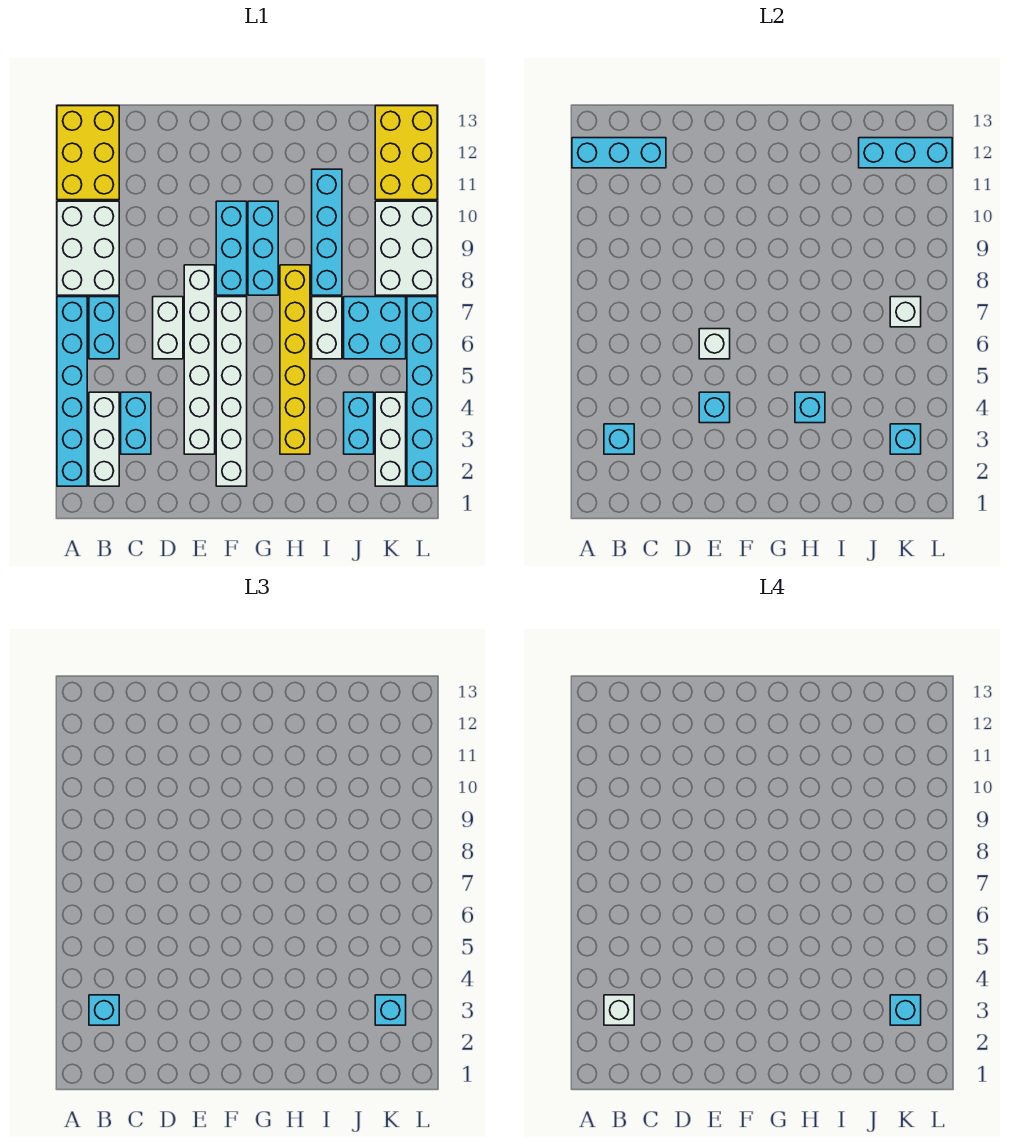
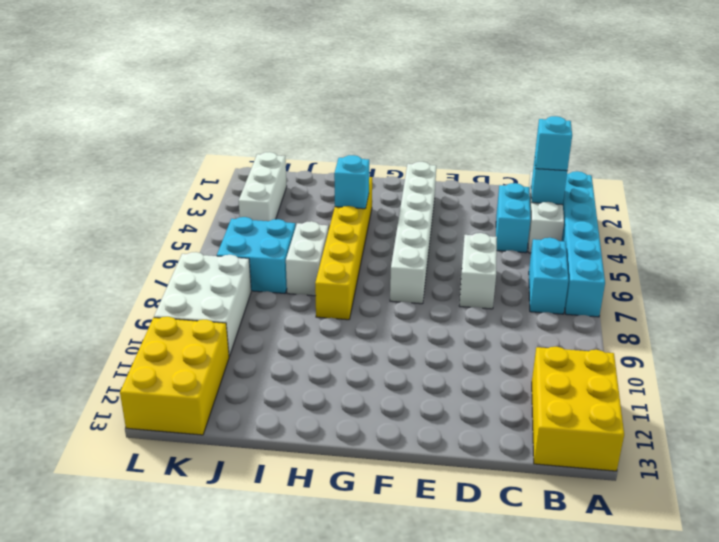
none -> white brick A8:B10 level 1
none -> white brick E3:E8 level 1
none -> cyan brick F8:F10 level 1
none -> cyan brick G8:G10 level 1

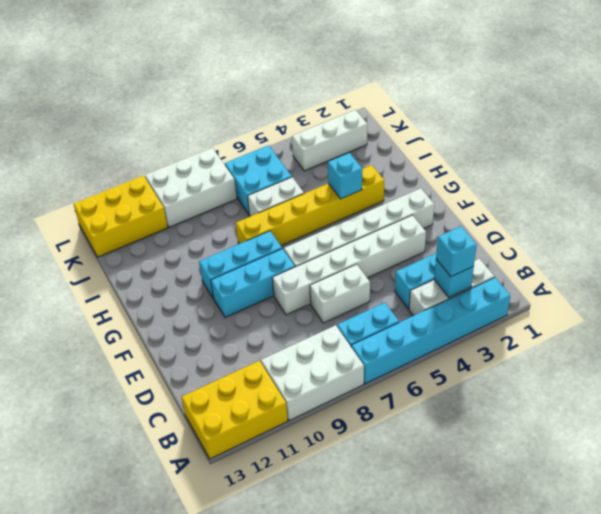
none -> cyan brick I8:I11 level 1
none -> cyan brick J3:J4 level 1
none -> cyan brick L2:L7 level 1
none -> cyan brick A12:C12 level 2

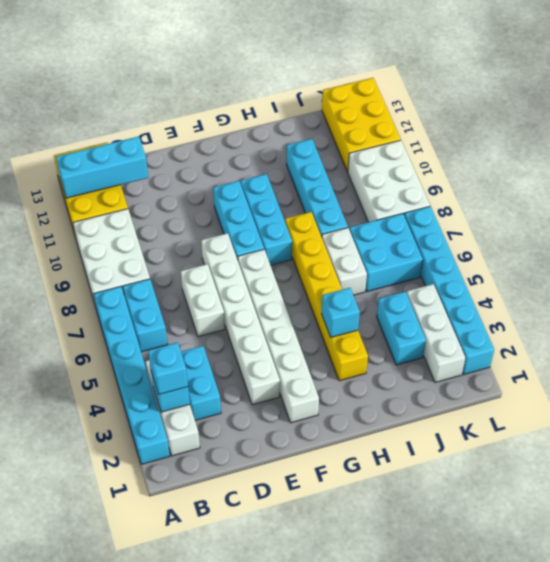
none -> cyan brick E4 level 2
none -> white brick E6 level 2
none -> cyan brick J12:L12 level 2
none -> cyan brick K3 level 2

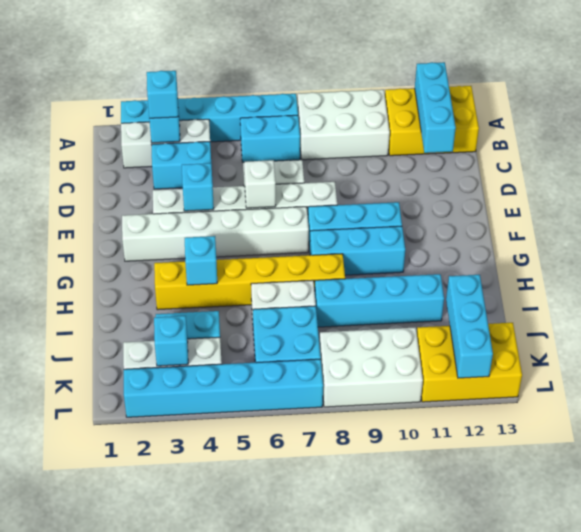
none -> white brick K7 level 2
none -> cyan brick K3 level 3
none -> white brick B3 level 4
none -> cyan brick K3 level 4

